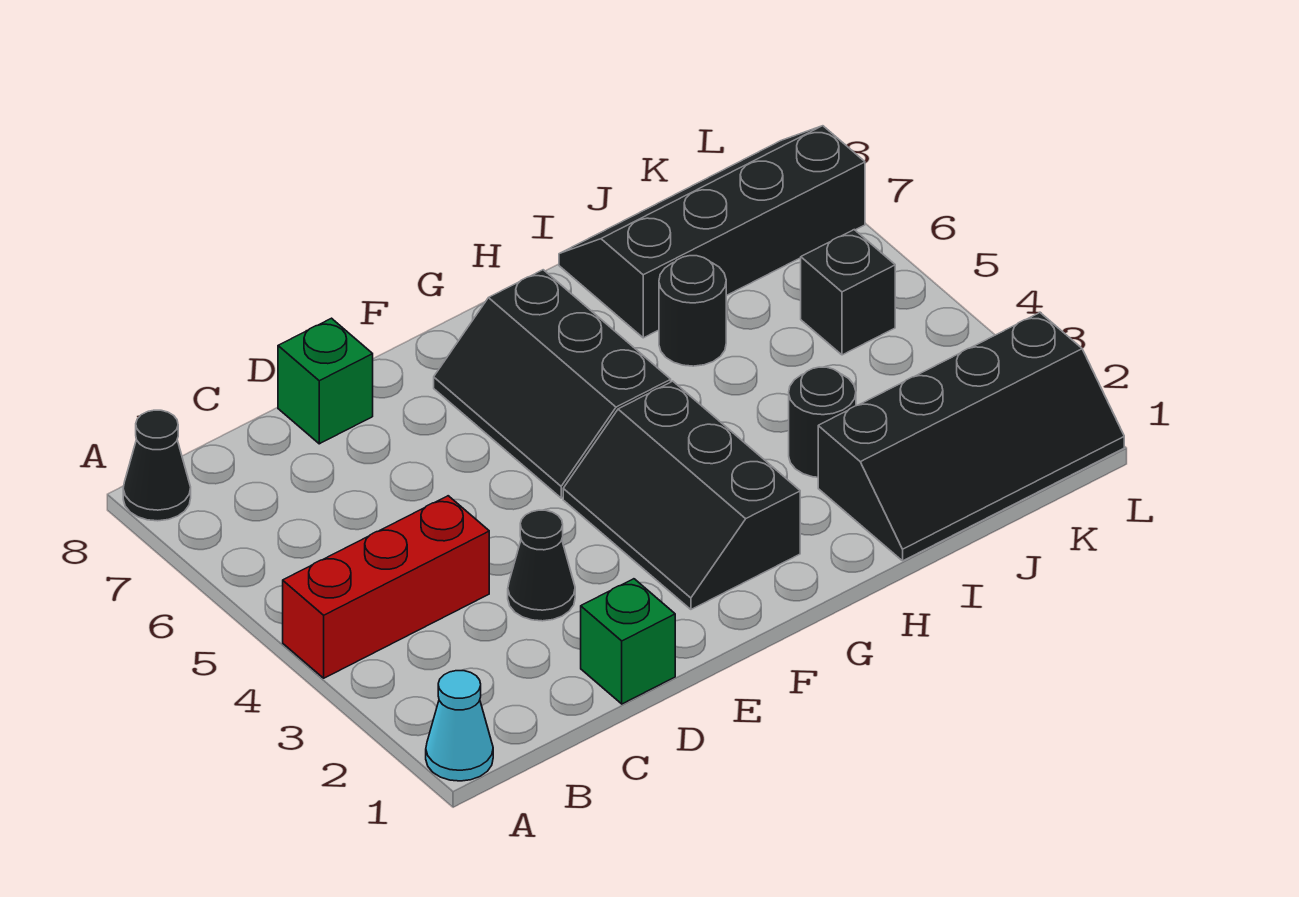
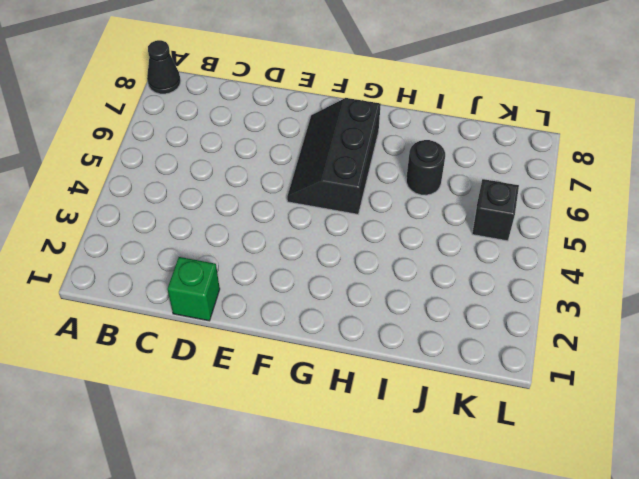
none -> cyan cone A1 level 1
none -> red brick A4:C4 level 1
none -> black cone D3 level 1

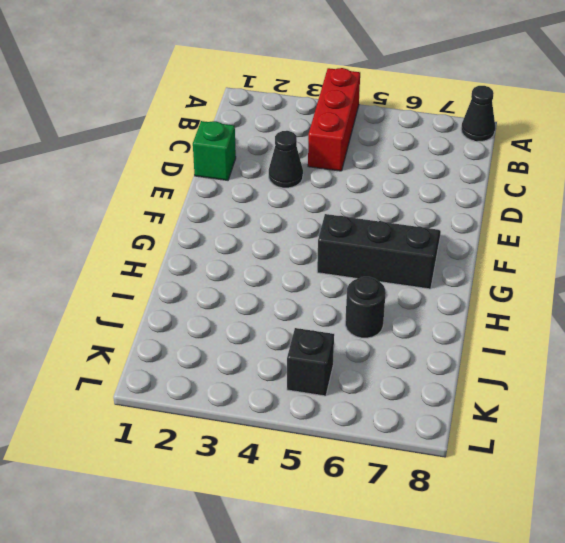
none -> cyan cone A1 level 1
none -> green brick D8 level 1
none -> black slope F2:G4 level 1 top G

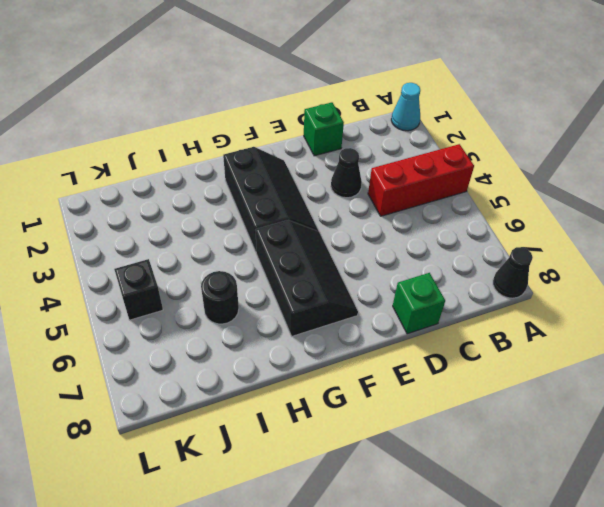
none -> black slope I1:L2 level 1 top 2
none -> black round brick I3 level 1
none -> black slope I7:L8 level 1 top 7

